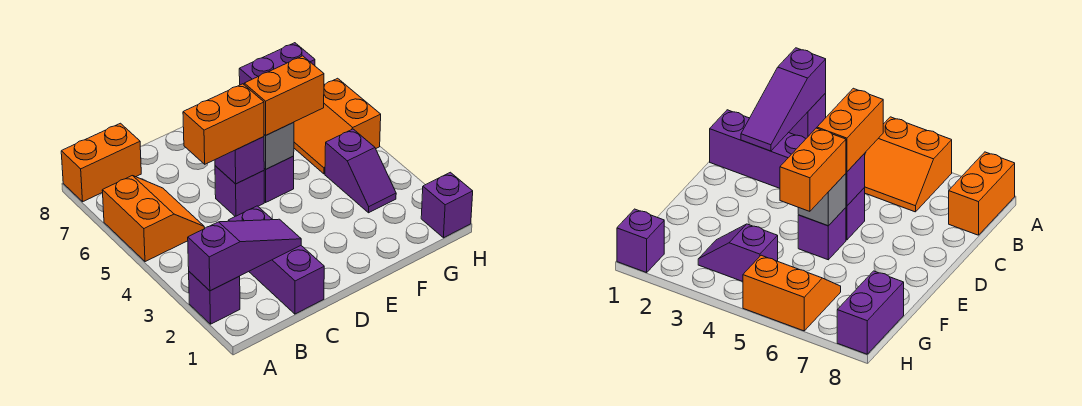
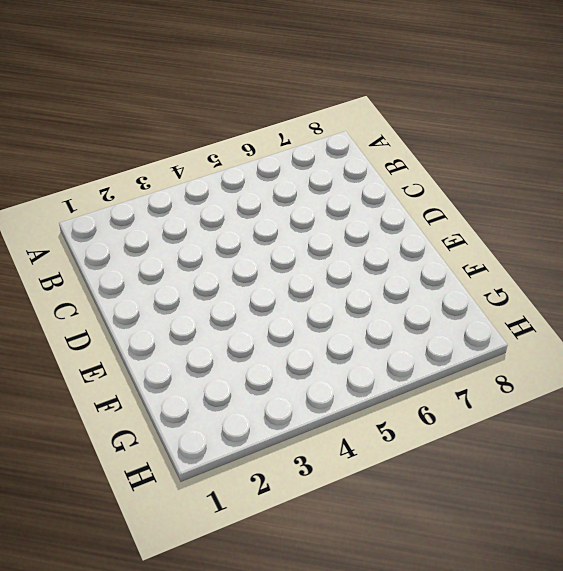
none -> purple brick A2 level 1
none -> orange slope A5:B6 level 1 top A
none -> orange brick A8:B8 level 1

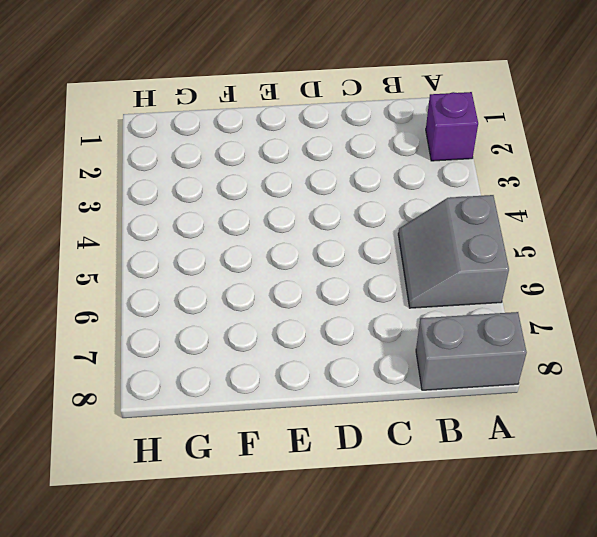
grey slope A5:B6 level 1 top A -> orange slope A5:B6 level 1 top A
grey brick A8:B8 level 1 -> orange brick A8:B8 level 1
none -> purple brick C1:C3 level 1
none -> purple brick D5 level 1
none -> purple brick E5 level 1

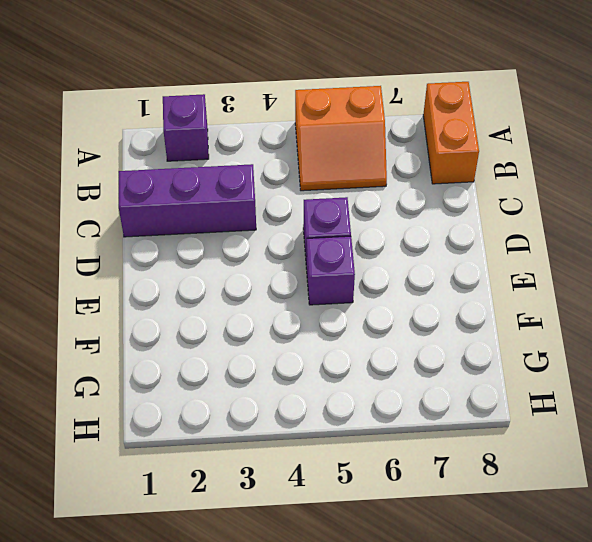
none -> purple slope G3:G4 level 1 top 4
none -> orange slope G5:H6 level 1 top H
none -> purple brick G8:H8 level 1

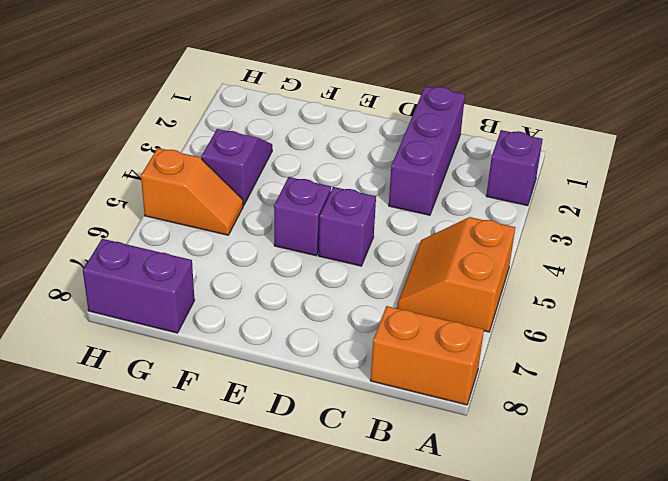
orange slope G5:H5 level 1 top H -> orange slope G5:H6 level 1 top H
none -> purple brick H1 level 1
none -> purple slope A2:C2 level 2 top A
none -> purple brick D5 level 2

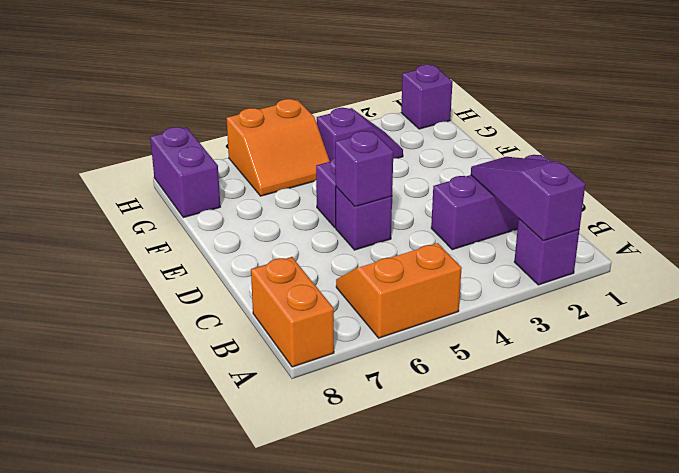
none -> grey brick E5 level 2
none -> orange brick C5:D5 level 3
none -> orange brick E5:F5 level 3

